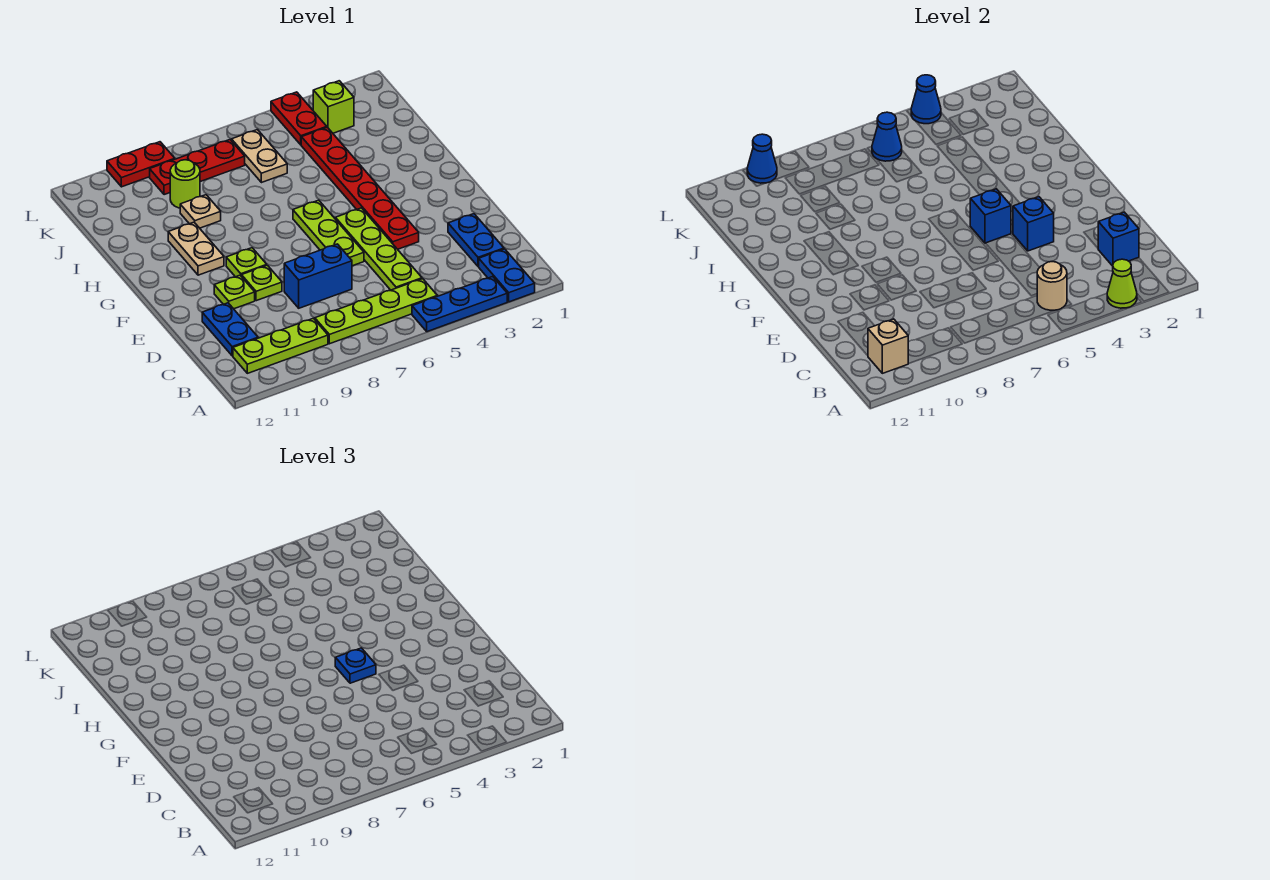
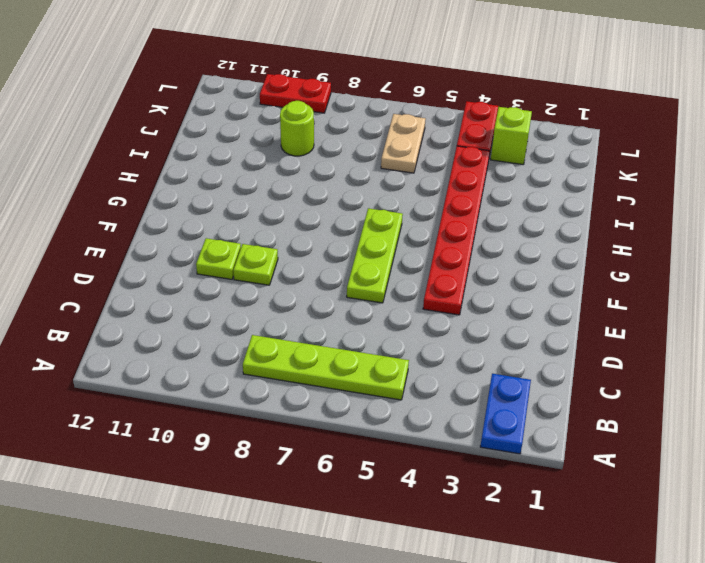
none -> blue plate A3:A5 level 1
none -> lime plate B9:B11 level 1
none -> blue plate C2:D2 level 1
none -> lime plate C5:F5 level 1

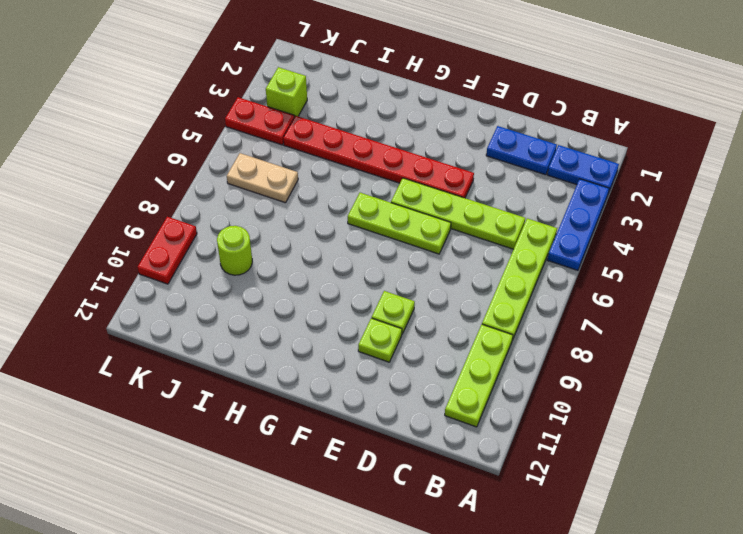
none -> blue plate C11:D11 level 1
none -> blue brick D7:D8 level 1
none -> lime plate F9 level 1
none -> tan plate G10:H10 level 1

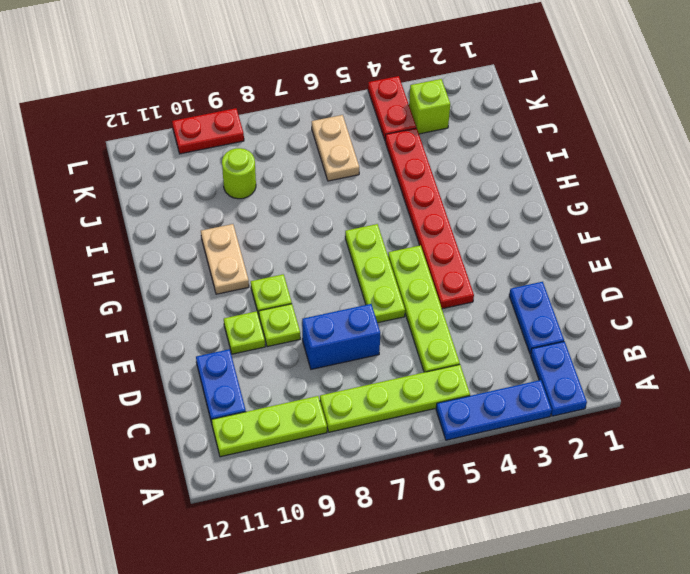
none -> tan plate I9 level 1
none -> red plate K7:K9 level 1
none -> lime cone A3 level 2
none -> tan round brick B5 level 2

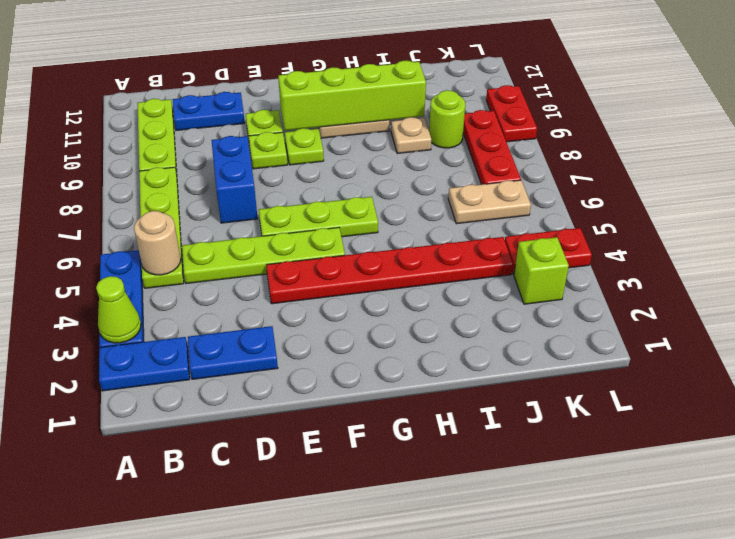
lime brick F10:I10 level 2 -> none
none -> tan brick B11 level 2
none -> blue brick C2 level 2
none -> blue brick E4 level 2
none -> blue brick F5 level 2

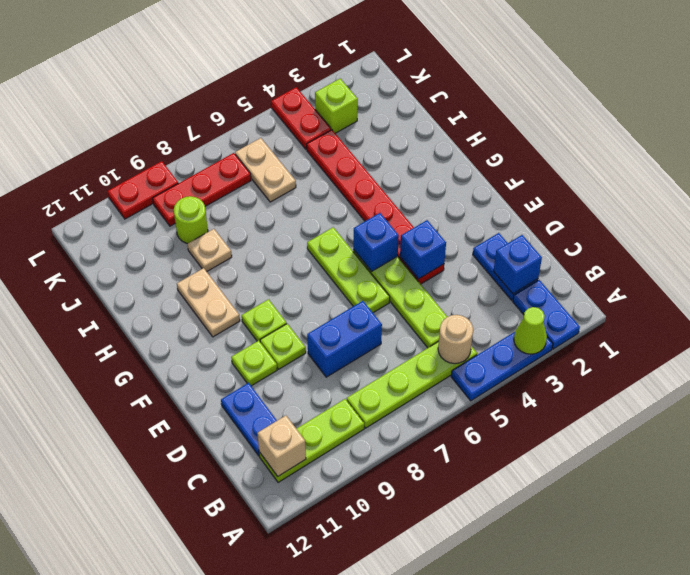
none -> blue cone K6 level 2
none -> blue cone L4 level 2
none -> blue cone L10 level 2
none -> blue plate F5 level 3

